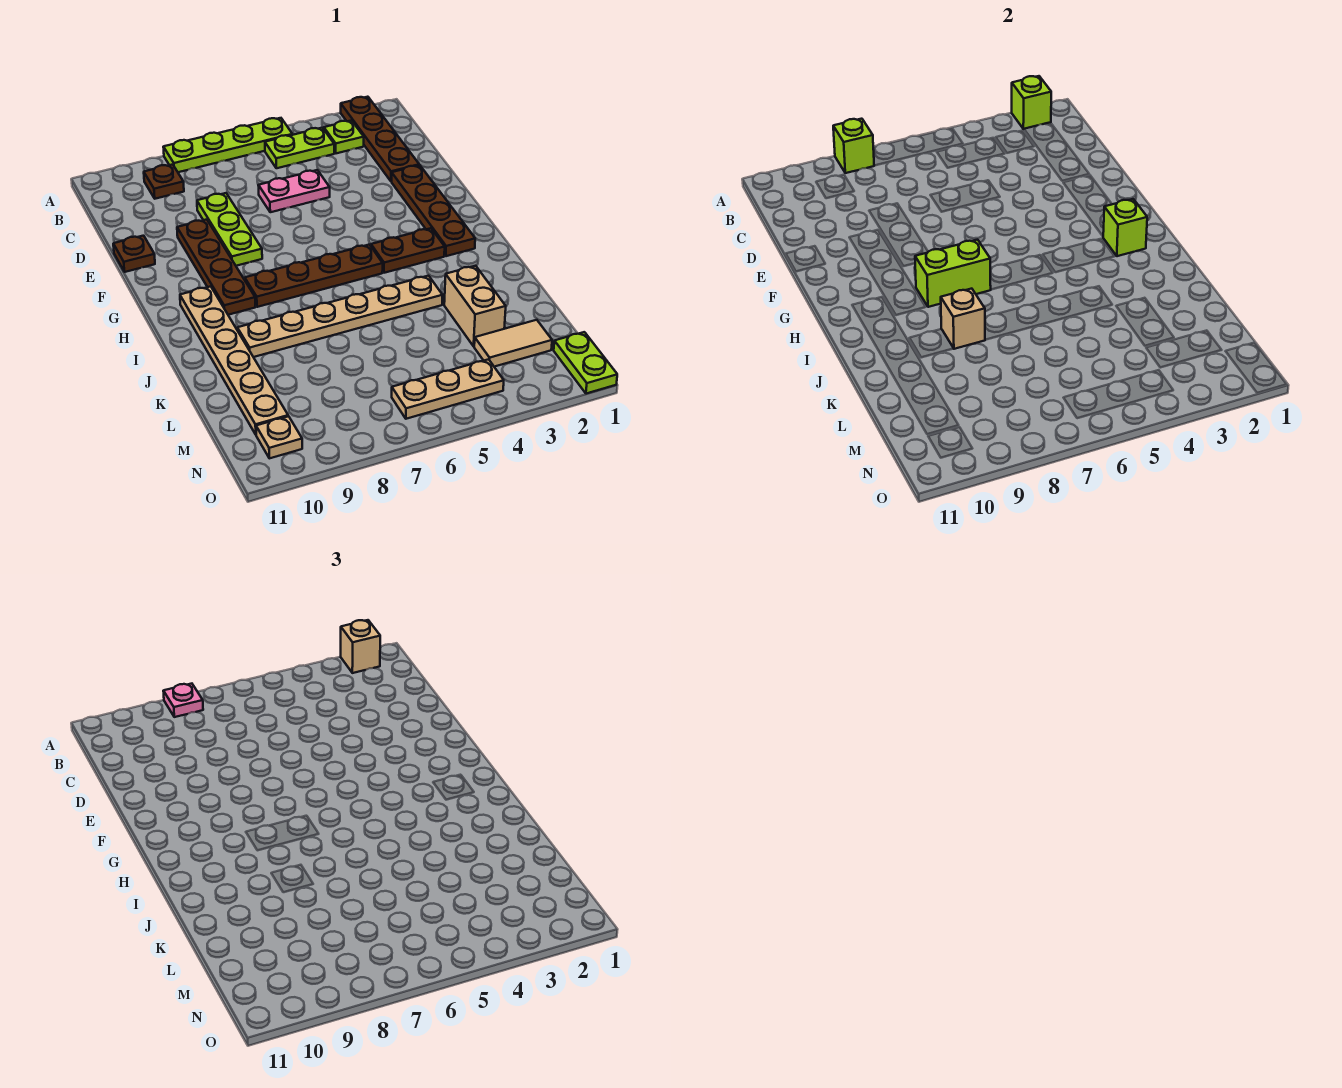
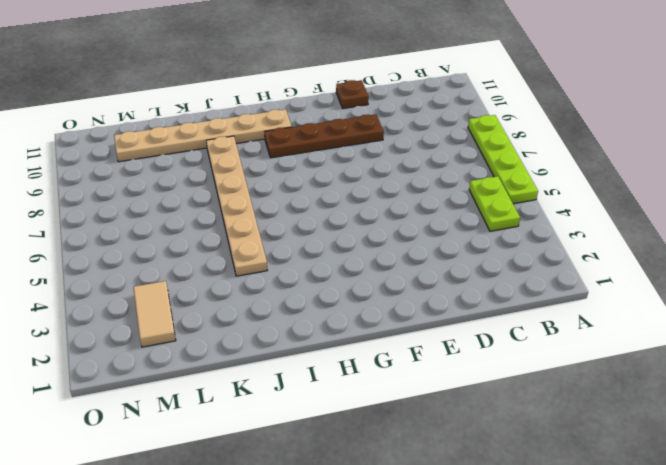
none -> brown plate A2:D2 level 1
none -> lime plate B3 level 1
none -> brown plate B9 level 1

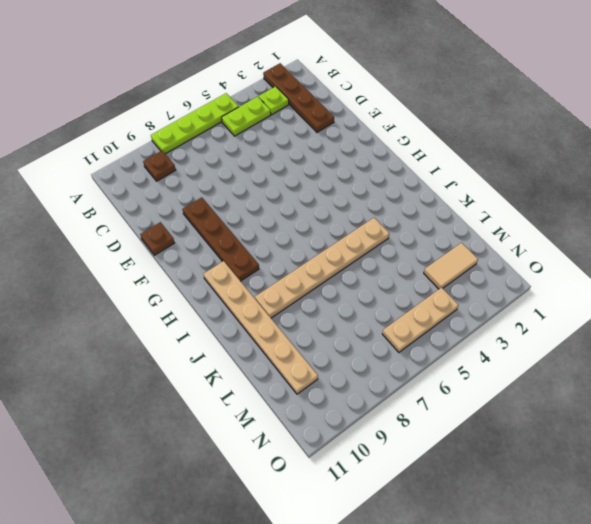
none -> pink plate D5:D6 level 1
none -> lime plate D8:F8 level 1
none -> brown plate E2:H2 level 1

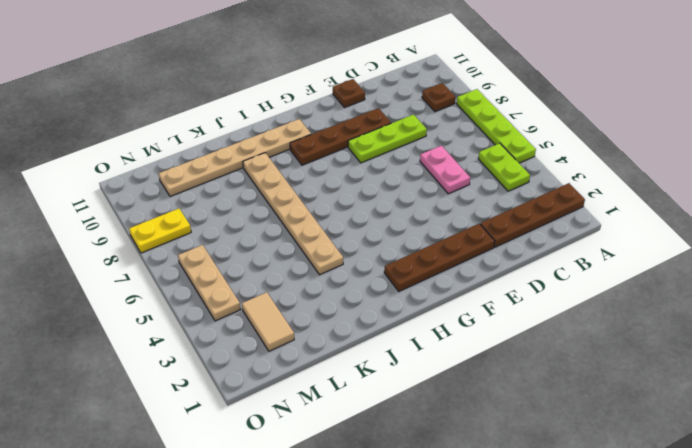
yellow plate N8:O8 level 1 -> none
none -> lime plate B3 level 1
none -> brown plate H3:H4 level 1
none -> brown plate H5:H8 level 1

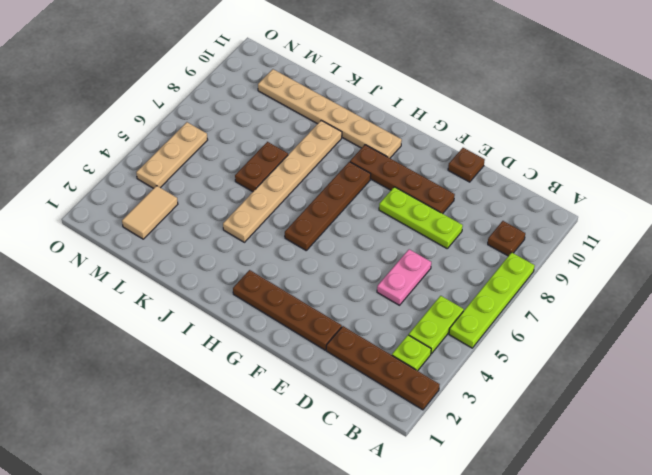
brown plate K6:K7 level 1 -> brown plate H3:H4 level 1
none -> tan brick K3:L3 level 1
none -> lime plate N1:O1 level 1
none -> tan plate N10 level 1

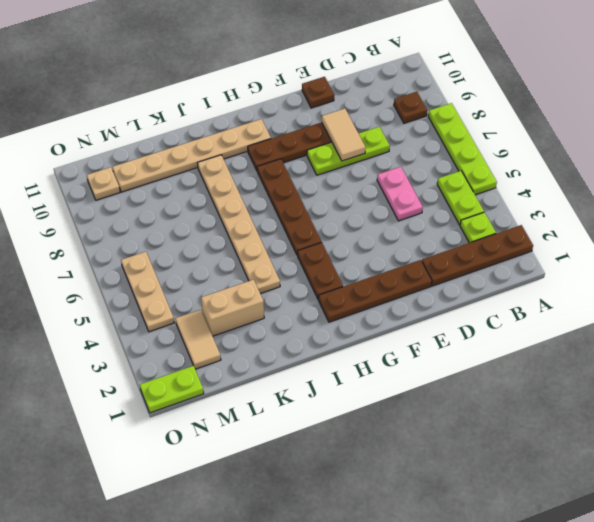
tan tile E8:E9 level 2 -> none
none -> lime brick A2 level 2
none -> lime brick A8 level 2
none -> lime brick H2 level 2

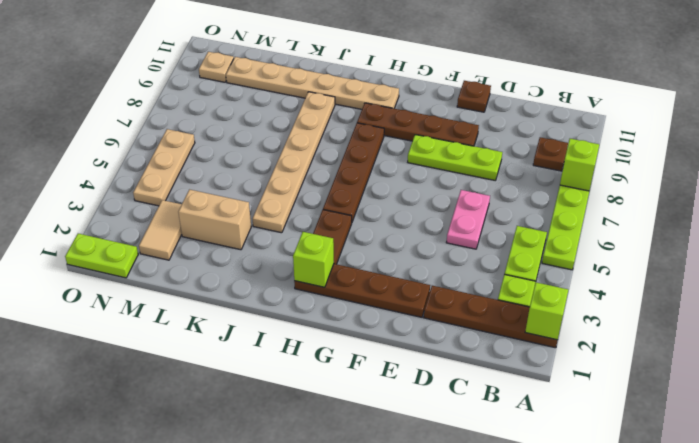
none -> lime brick H7:H8 level 2
none -> tan brick J8 level 2
none -> tan brick A2 level 3

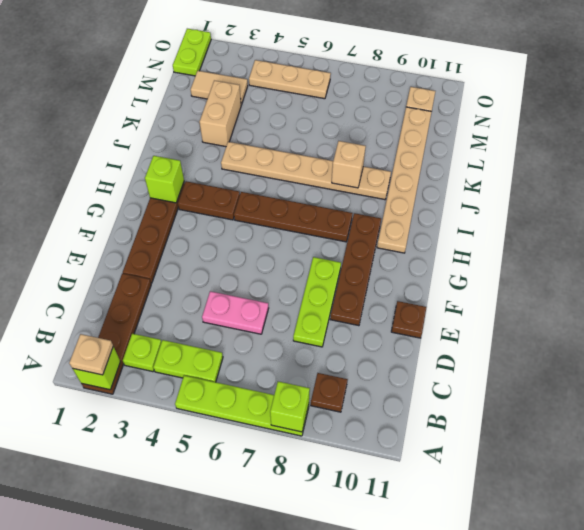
tan plate A2 level 3 -> tan brick A2 level 3
none -> lime brick H7:H8 level 2
none -> pink plate A8 level 3

